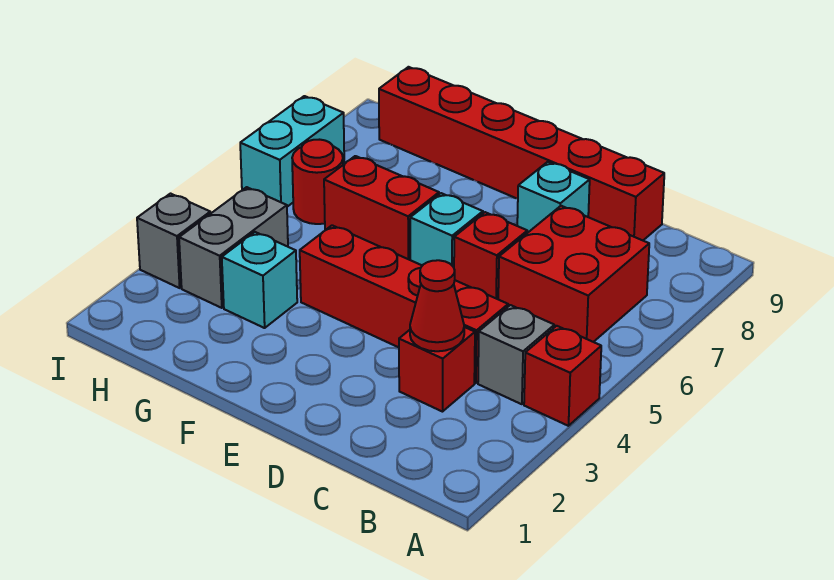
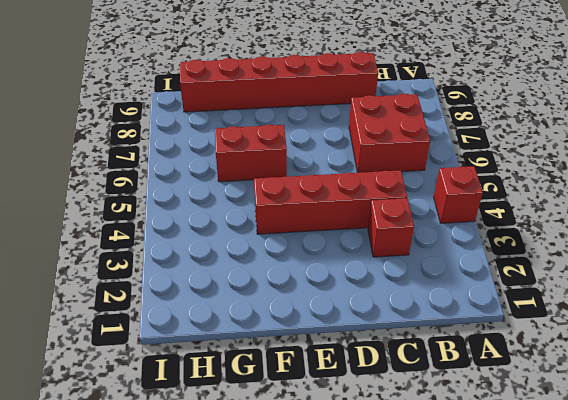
none -> grey brick B4 level 1
none -> red brick D6 level 1
none -> cyan brick D8 level 1

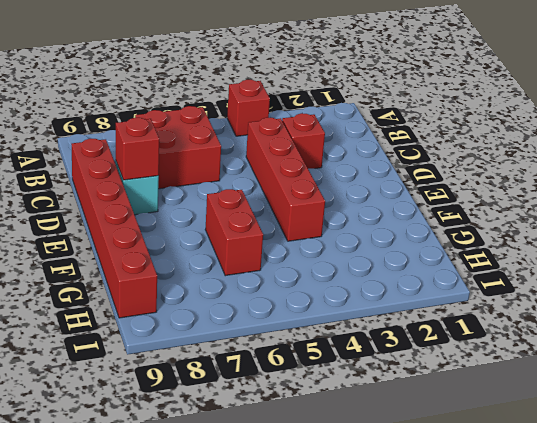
red brick D8 level 2 -> red brick D6 level 1
none -> grey brick B4 level 1
none -> cyan brick E6 level 1
none -> cyan brick G3 level 1

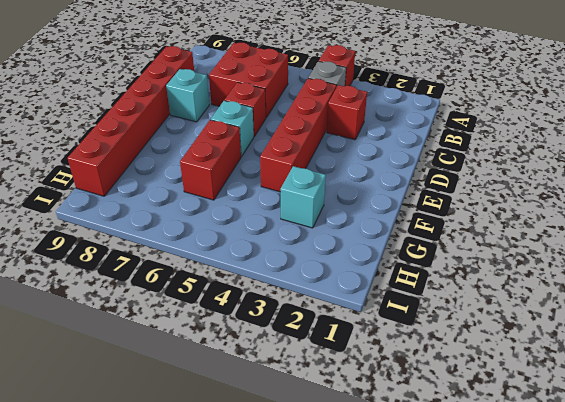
none -> grey brick H3:H4 level 1
none -> red round brick H6 level 1
none -> grey brick I3 level 1

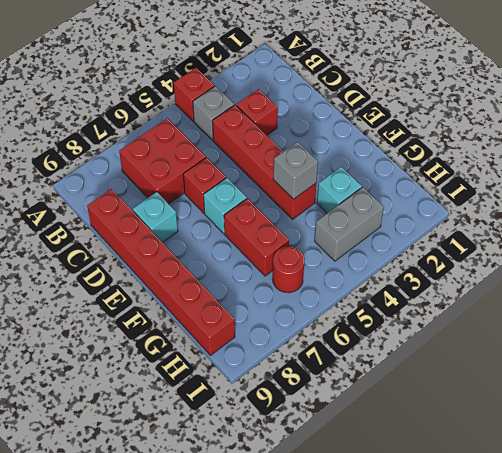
grey brick F4 level 2 -> grey brick I3 level 1
none -> cyan brick I6:I7 level 1
none -> red cone C3 level 2

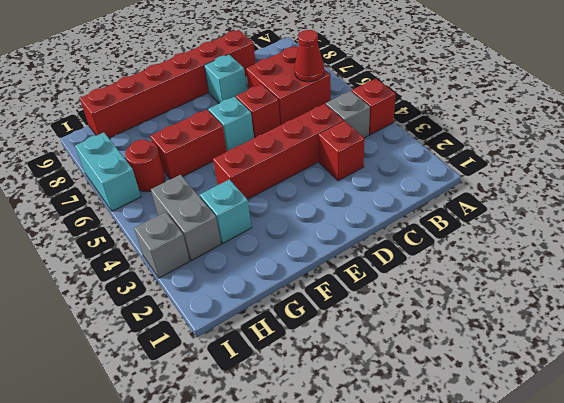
red cone B6 level 2 -> red cone C3 level 2

